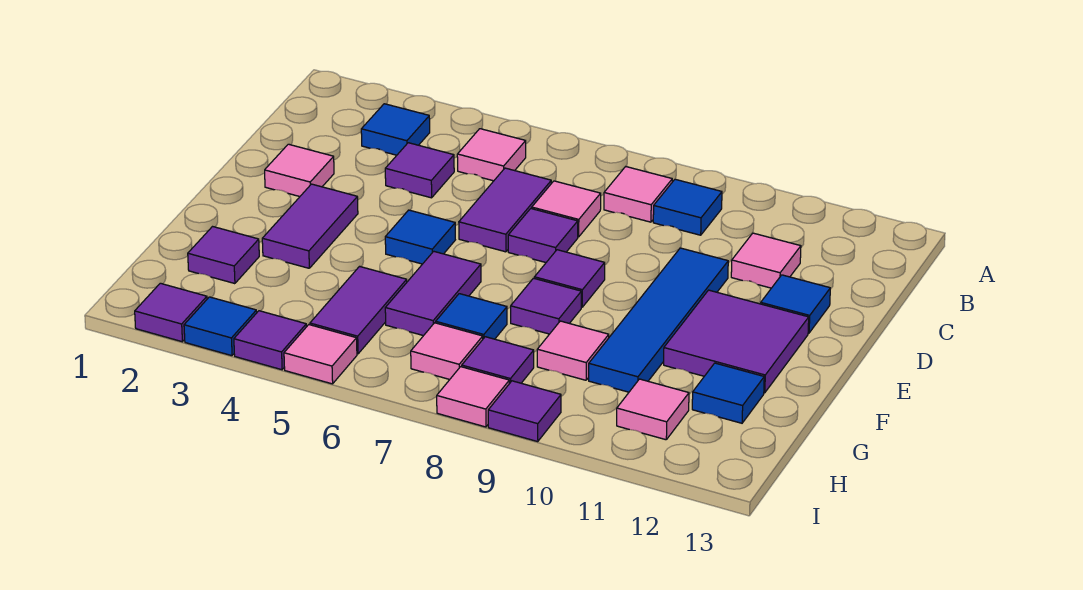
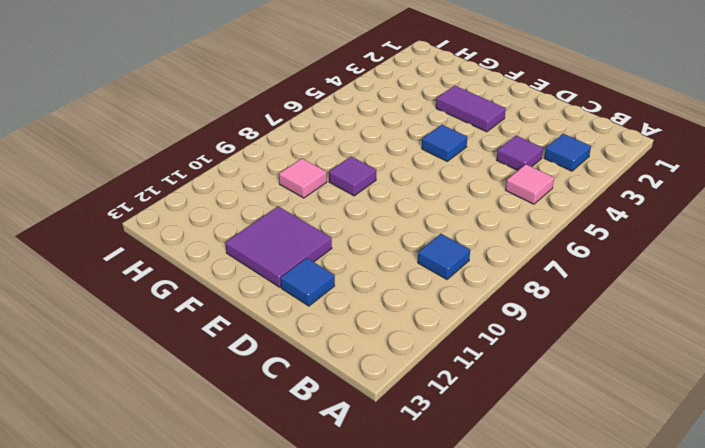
none -> pink tile B8 level 1
none -> purple tile C6:D6 level 1
none -> pink tile C7 level 1
none -> pink tile C11 level 1

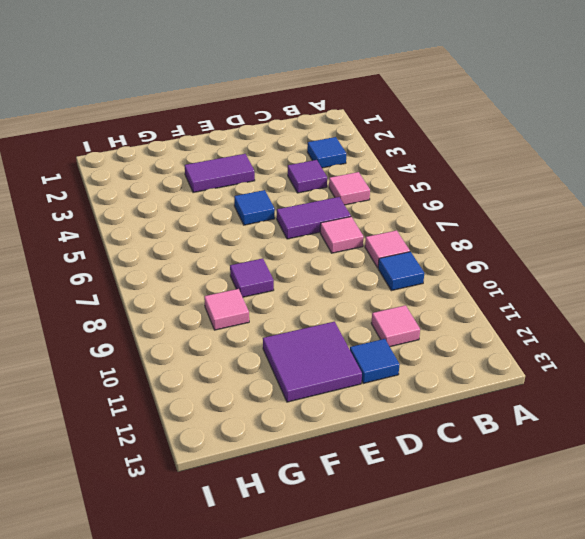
none -> pink tile D2 level 1
none -> purple tile D7 level 1
none -> blue tile D10:G10 level 1
none -> purple tile E8 level 1

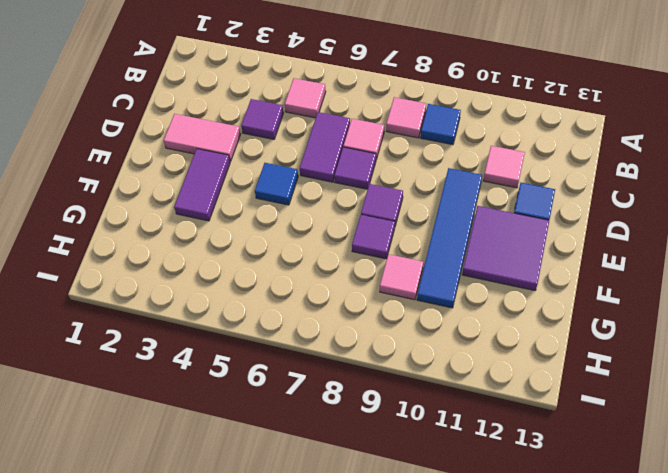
pink tile D2:D3 level 1 -> pink tile D2 level 1
none -> blue tile B3 level 1
none -> purple tile F6:G6 level 1
none -> purple tile G2 level 1
none -> purple tile G5:H5 level 1

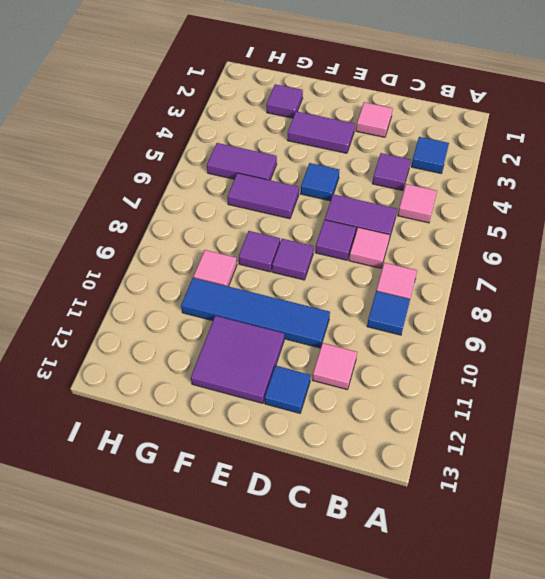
none -> blue tile G7 level 1
none -> blue tile G12 level 1
none -> pink tile H7 level 1
none -> purple tile H8 level 1

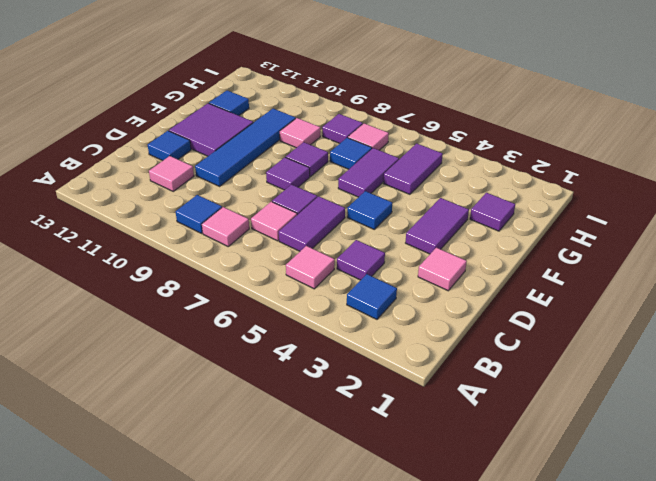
none -> pink tile H11 level 1
none -> purple tile I2 level 1
none -> blue tile I3 level 1
none -> purple tile I4 level 1

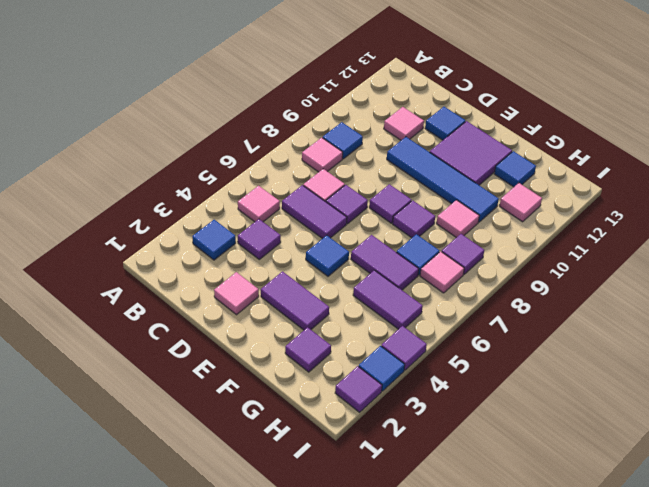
none -> pink tile I5 level 1
none -> pink tile I8 level 1
none -> purple tile I9 level 1

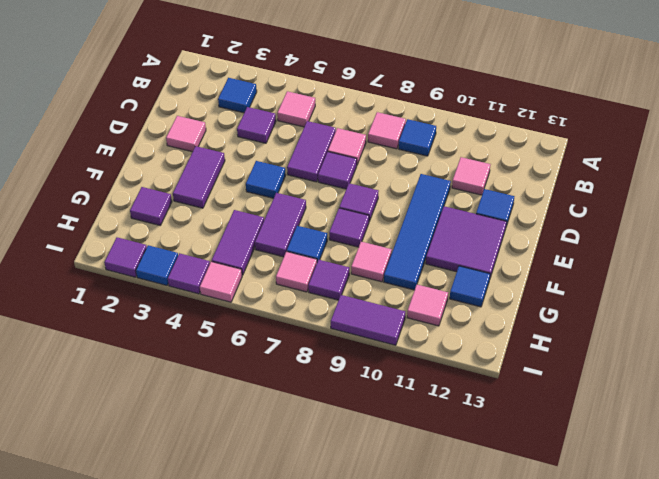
purple tile I9:I10 level 1 -> purple tile I9 level 1
none -> pink tile I8 level 1

